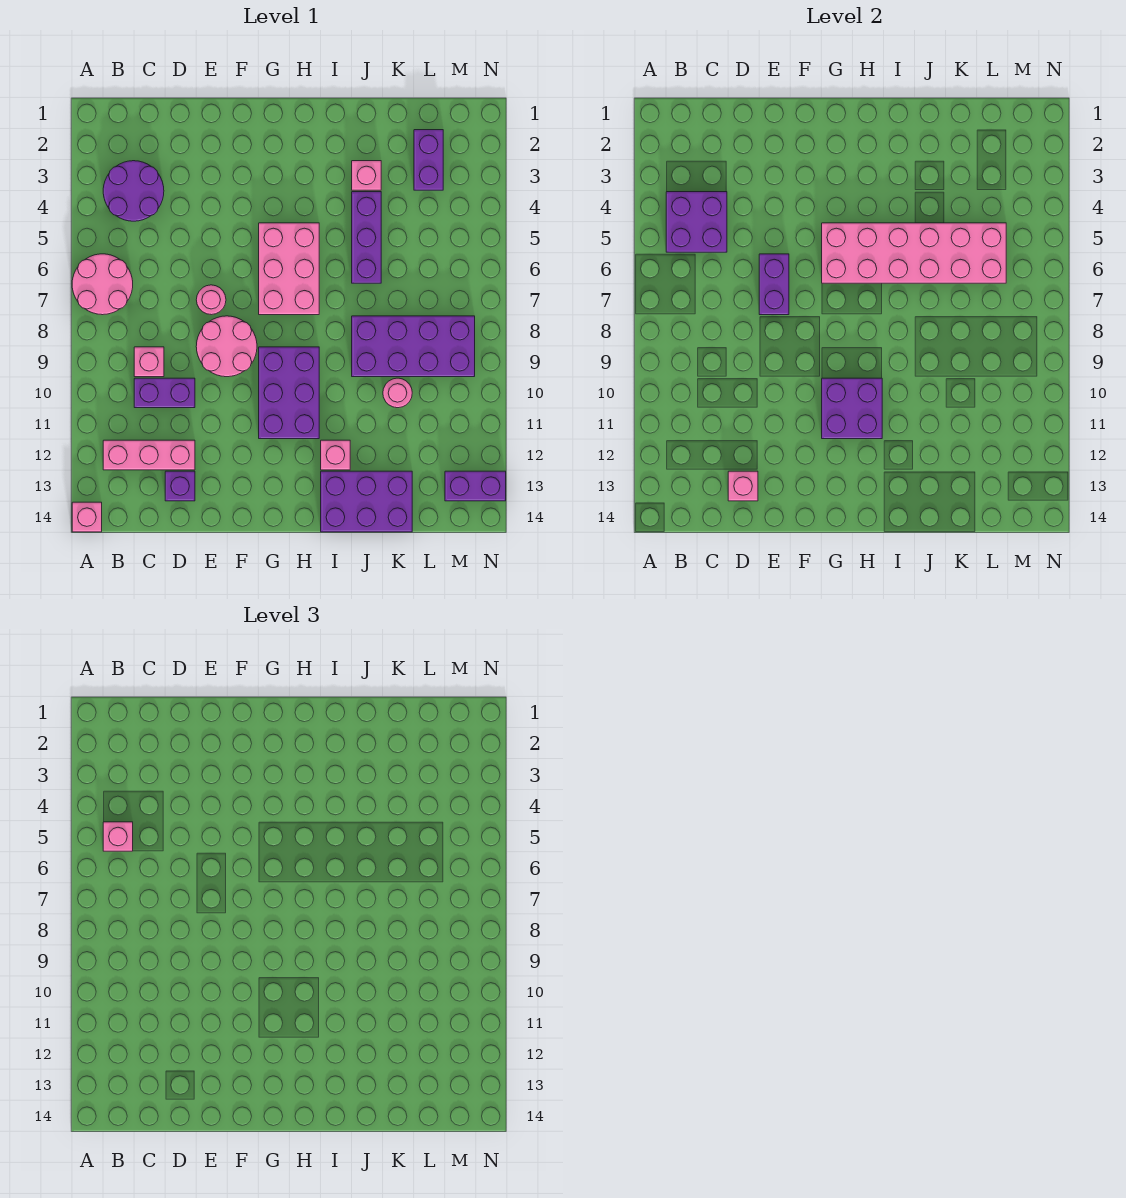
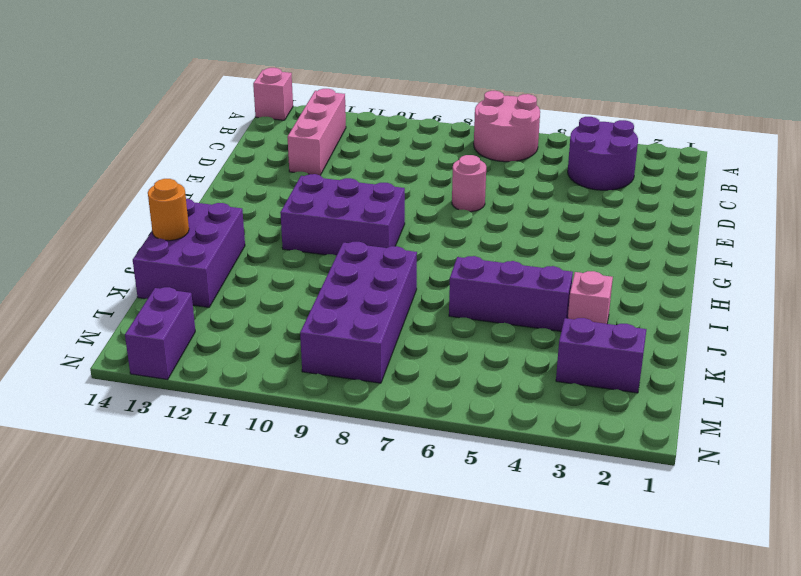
orange round brick J14 level 2 -> none
none -> pink brick C9 level 1
none -> purple brick C10:D10 level 1
none -> purple brick D13 level 1

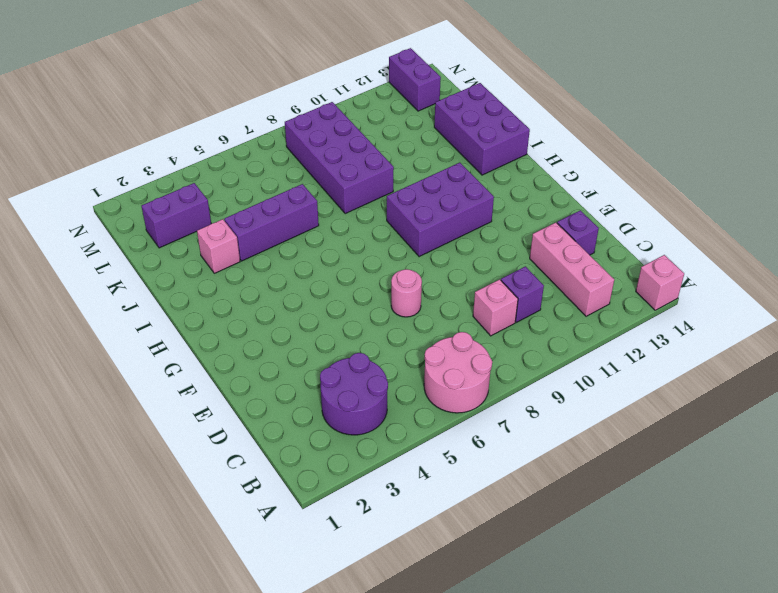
purple brick C10 level 1 -> purple brick C10:D10 level 1
none -> pink round brick E8:F9 level 1
none -> pink brick G5:H7 level 1
none -> pink brick I12 level 1

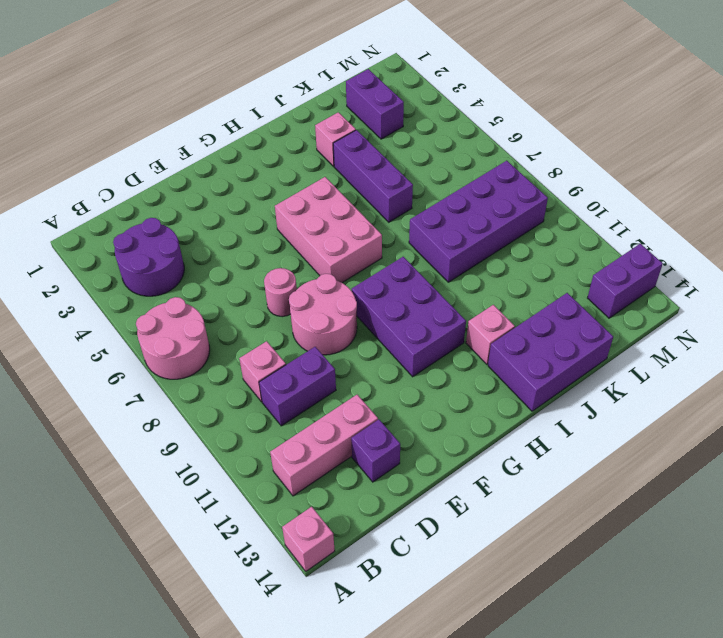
none -> pink round brick K10 level 1
none -> purple brick B4:C5 level 2
none -> pink brick D13 level 2

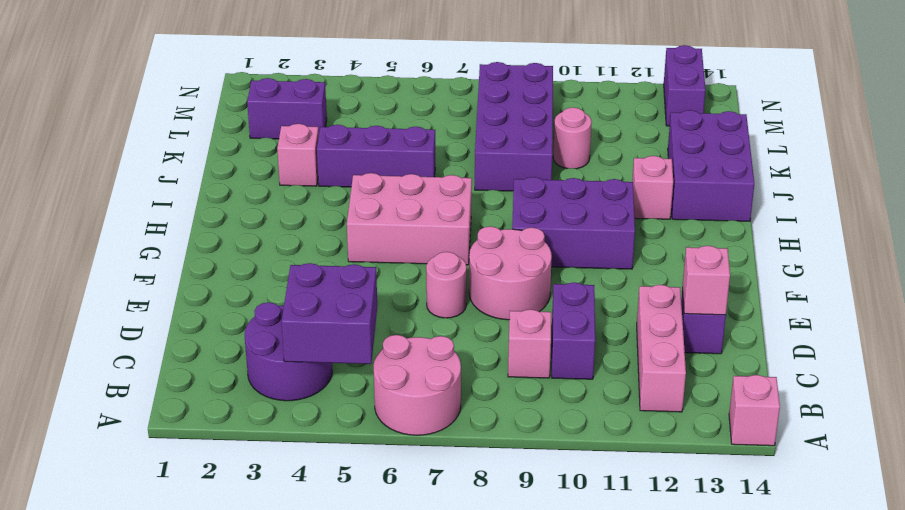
none -> purple brick E6:E7 level 2
none -> pink brick G5:L6 level 2
none -> purple brick G10:H11 level 2

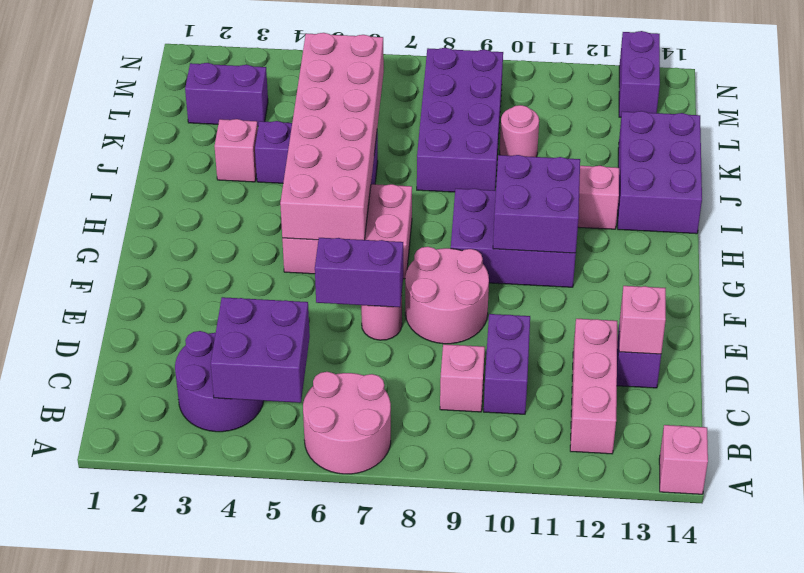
none -> pink brick B5 level 3

